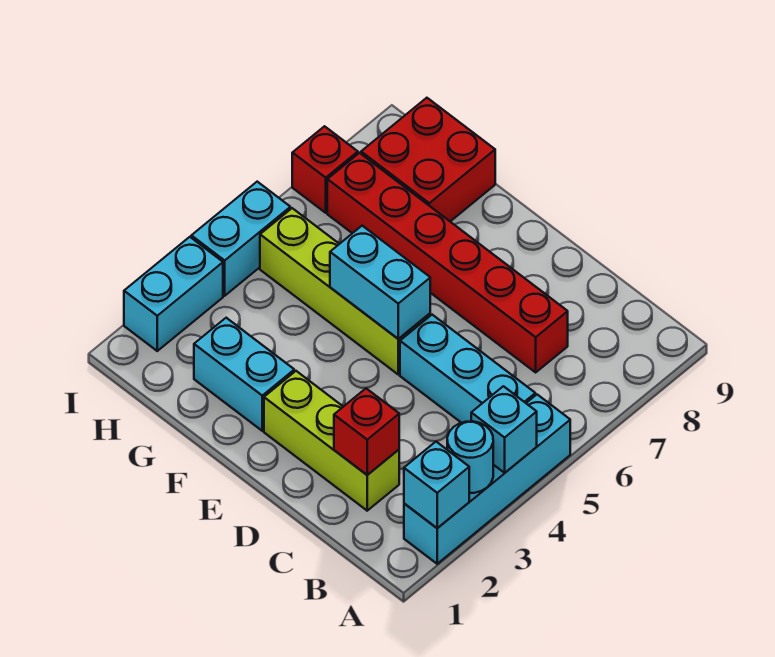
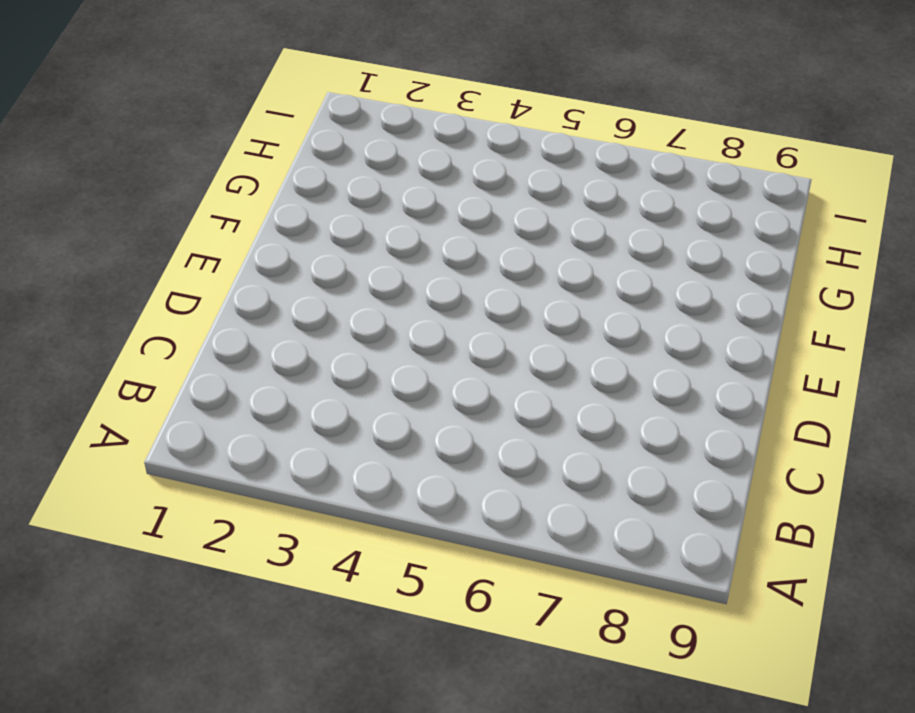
none -> cyan brick A2:A5 level 1
none -> cyan brick B5:D5 level 1
none -> lime brick C2:E2 level 1

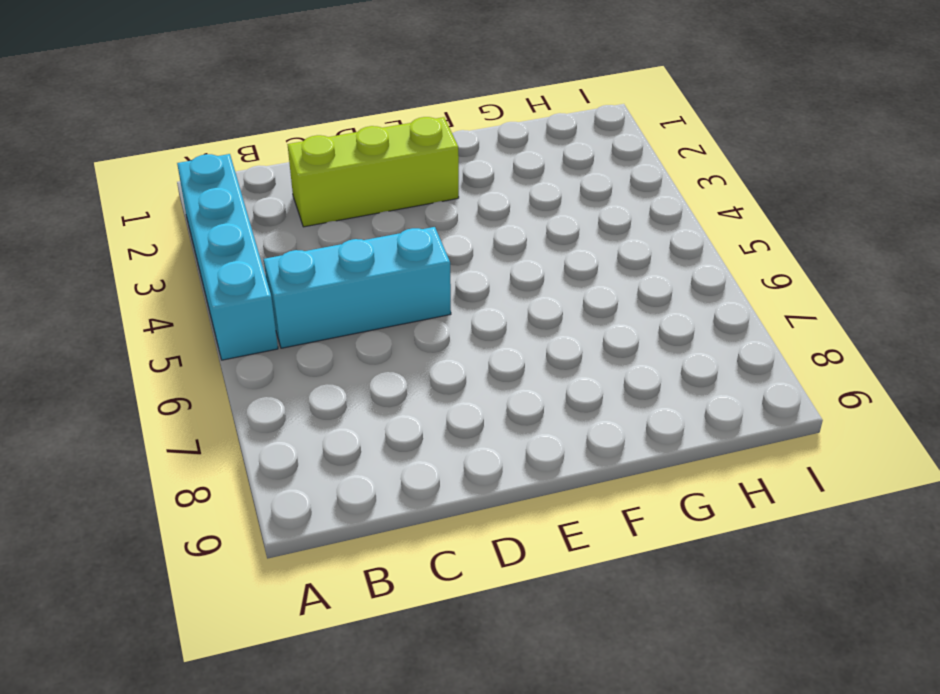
none -> red brick C7:H7 level 1
none -> lime brick E5:H5 level 1
none -> cyan brick F2:G2 level 1

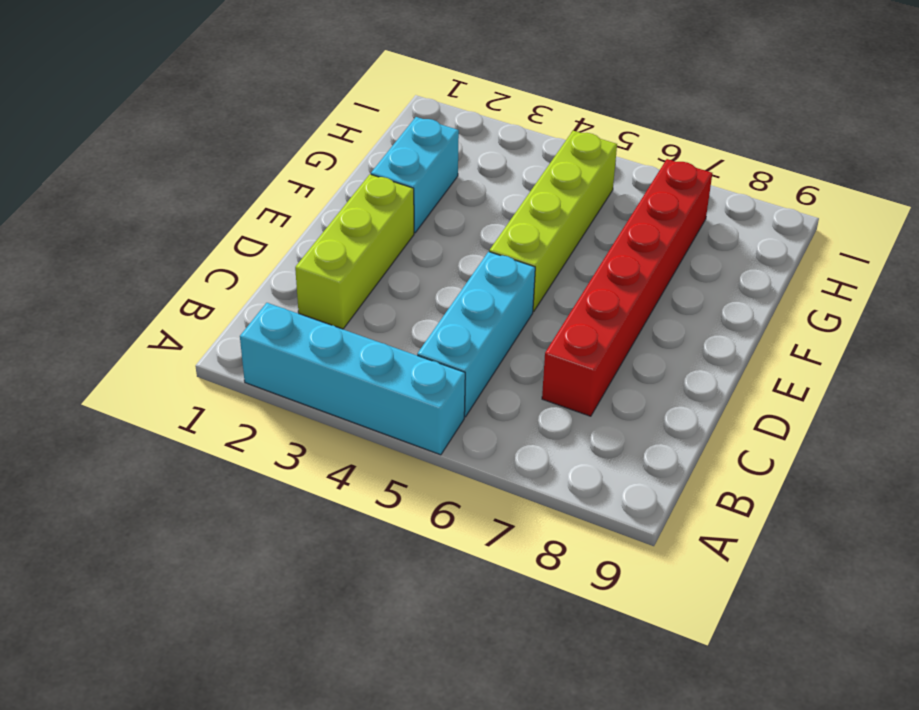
none -> red brick G8:H9 level 1
none -> cyan brick I2:I3 level 1
none -> cyan brick I4:I5 level 1

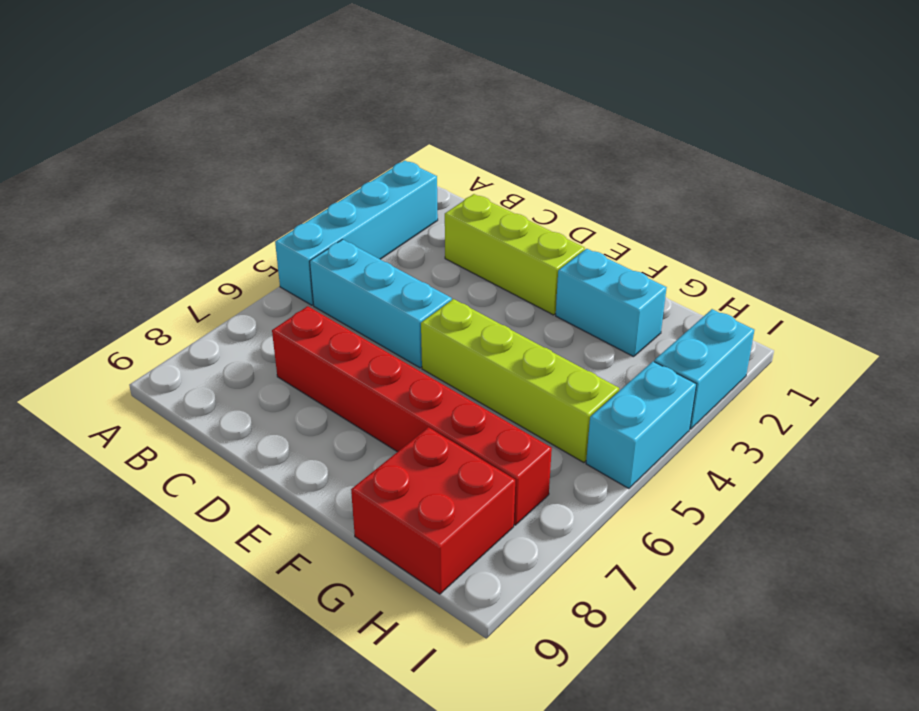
none -> red brick I7 level 1
none -> cyan brick A2 level 2
none -> cyan round brick A3 level 2

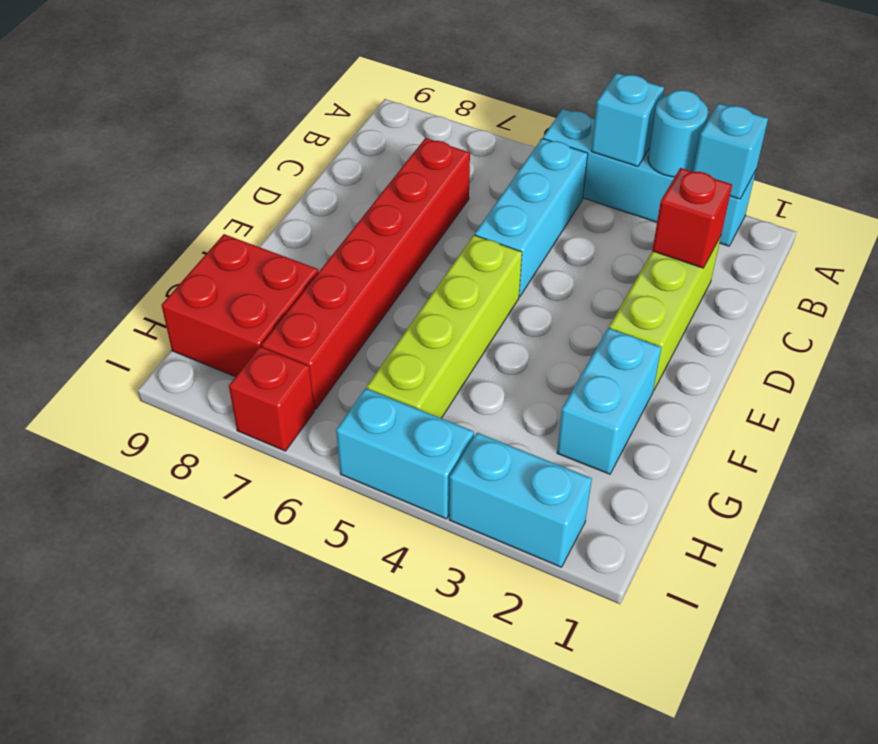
none -> cyan brick E5:F5 level 2

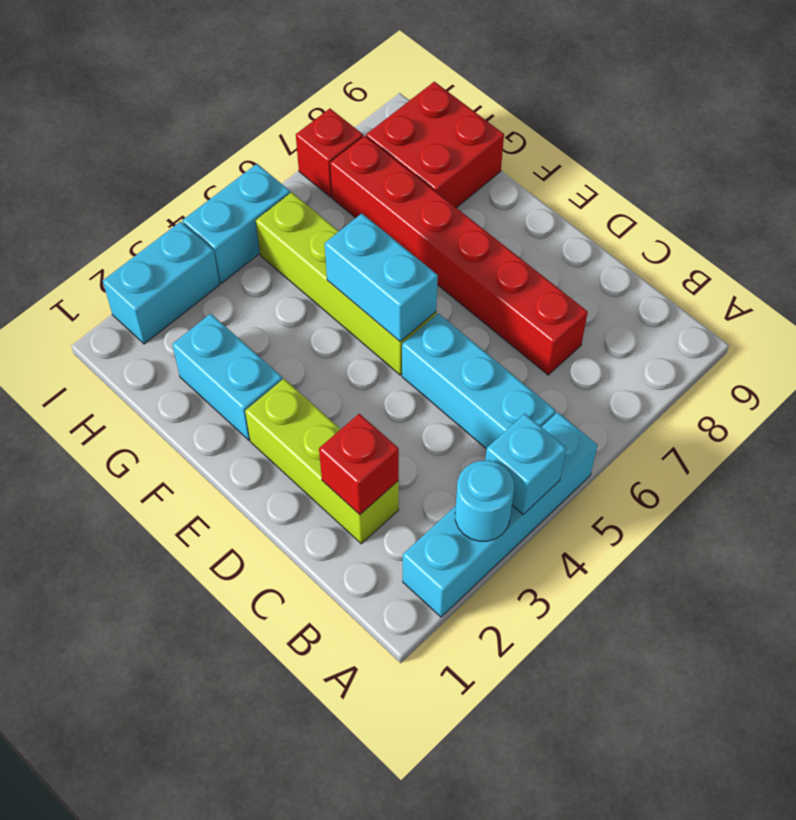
none -> cyan brick A2 level 2

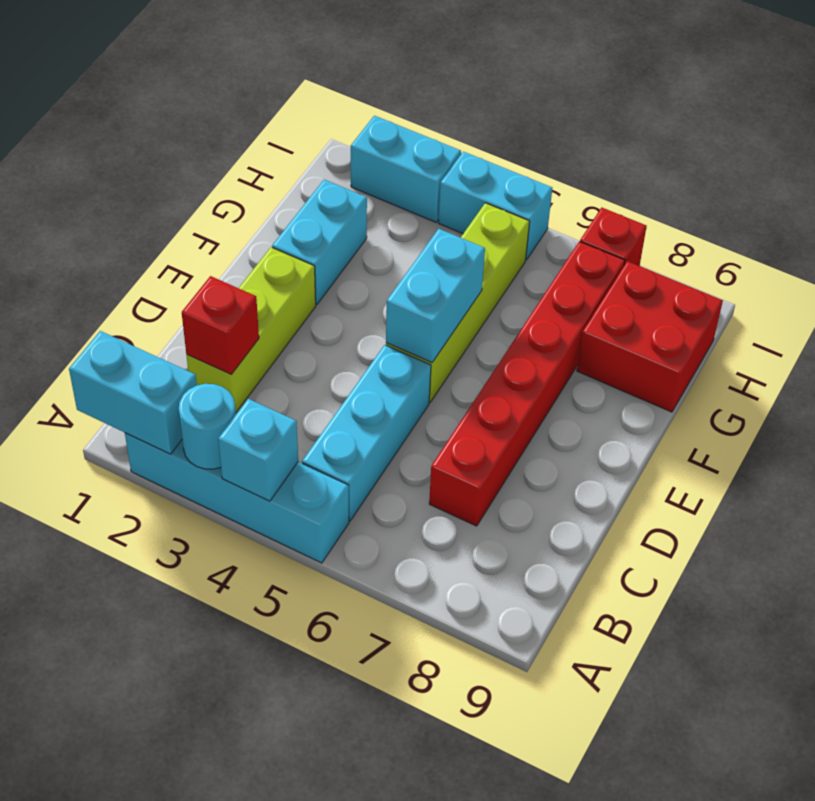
cyan brick A1:A2 level 2 -> cyan brick A2 level 2

